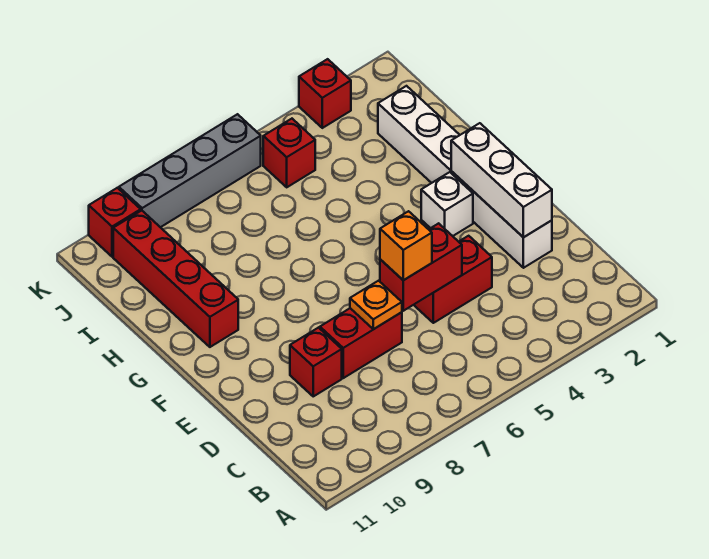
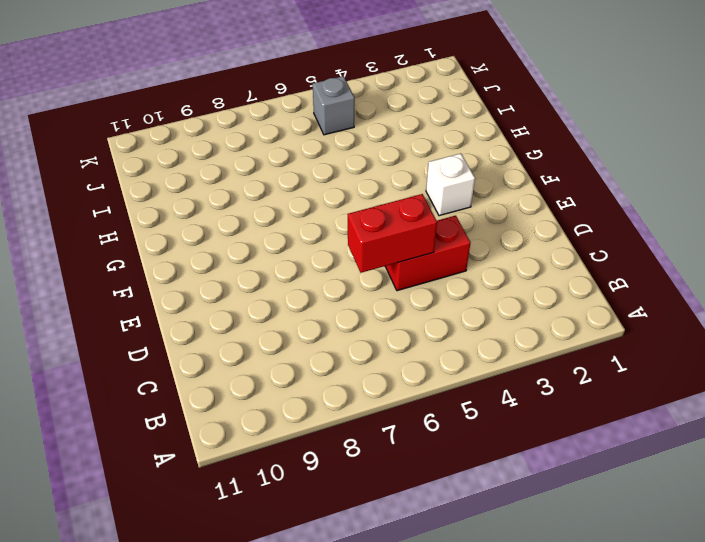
grey brick J5 level 1 -> red brick J5 level 1
none -> white brick D2:I2 level 1
none -> red brick D7:D8 level 1
none -> red brick D9 level 1

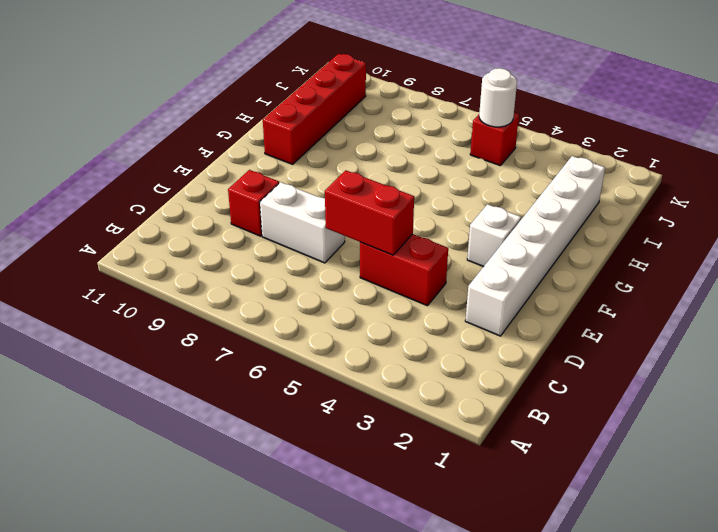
white brick D7:D8 level 1 -> red brick D7:D8 level 1
white round brick J5 level 2 -> none
none -> red brick K3 level 1
none -> grey brick K6:K9 level 1
none -> red brick K10 level 1

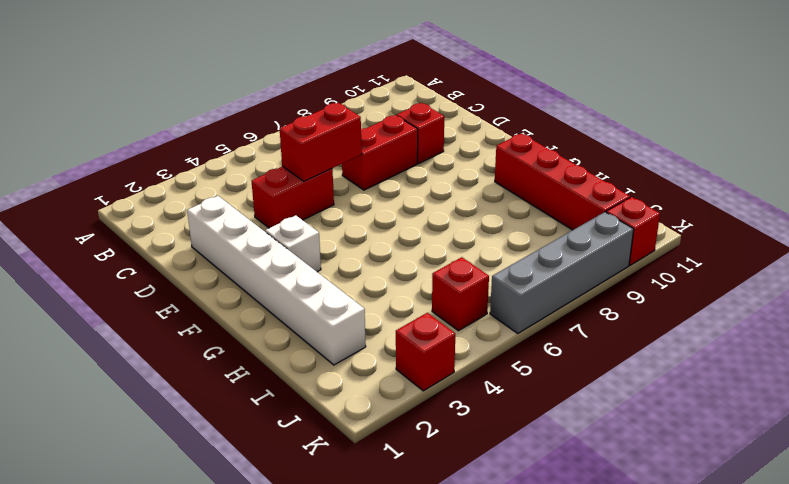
none -> white brick D2:F2 level 2
none -> orange plate D7 level 2
none -> orange brick D6 level 3

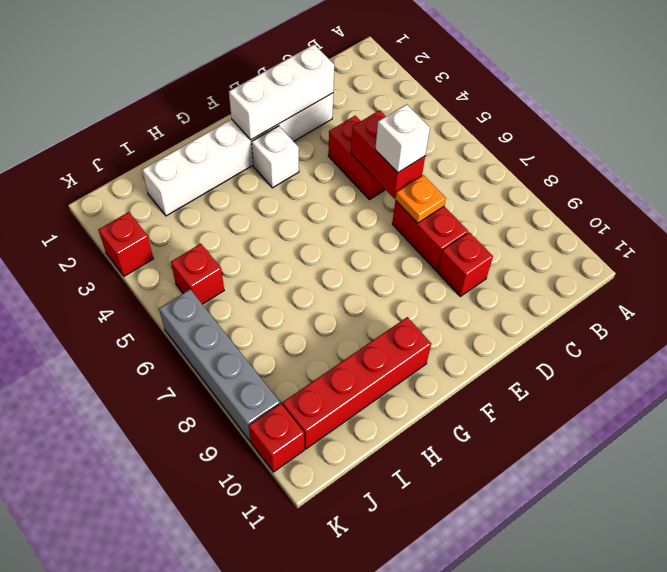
white brick D6 level 3 -> orange brick D6 level 3

